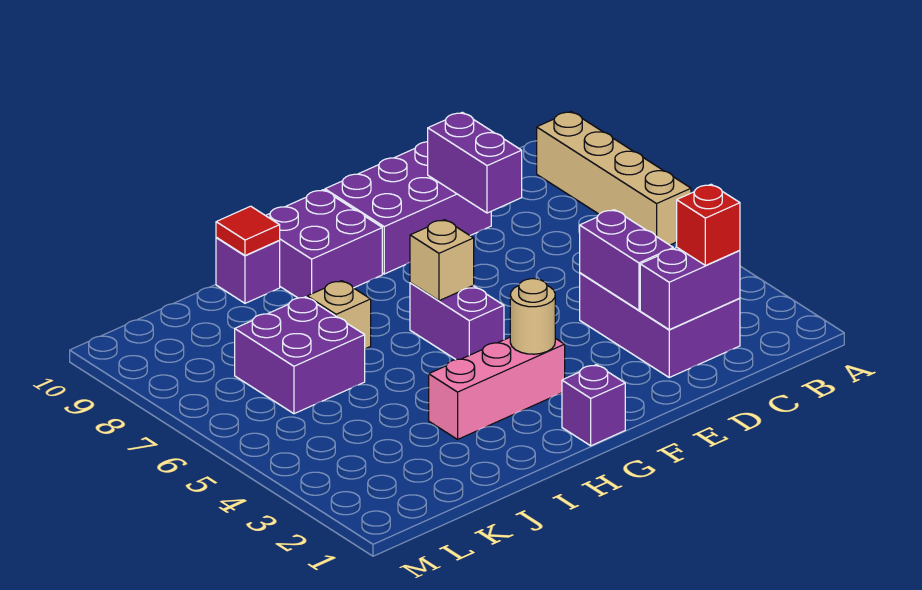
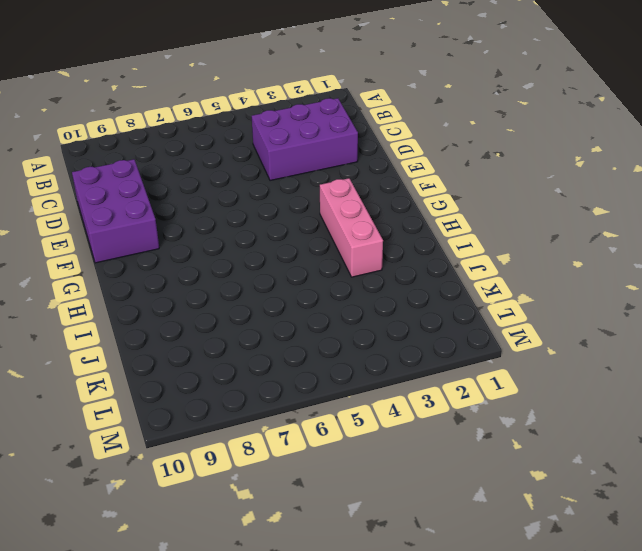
none -> tan brick A6:A9 level 1
none -> purple brick G1 level 1
none -> purple brick G5:G6 level 1

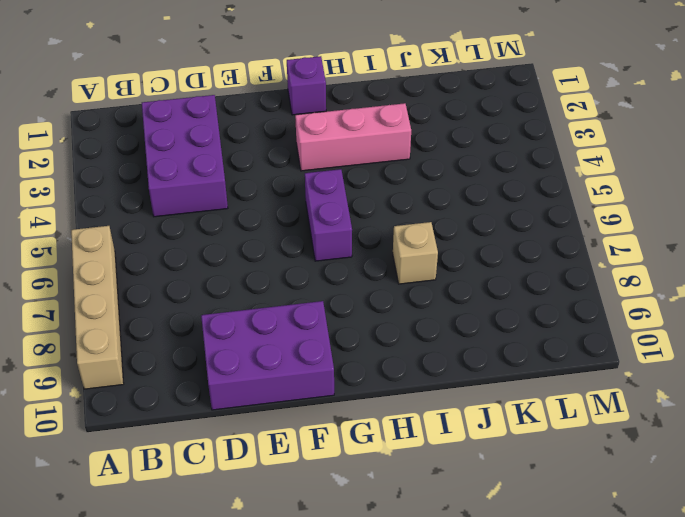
none -> purple brick G9:H10 level 1
none -> purple brick I10 level 1
none -> purple brick J6:K7 level 1

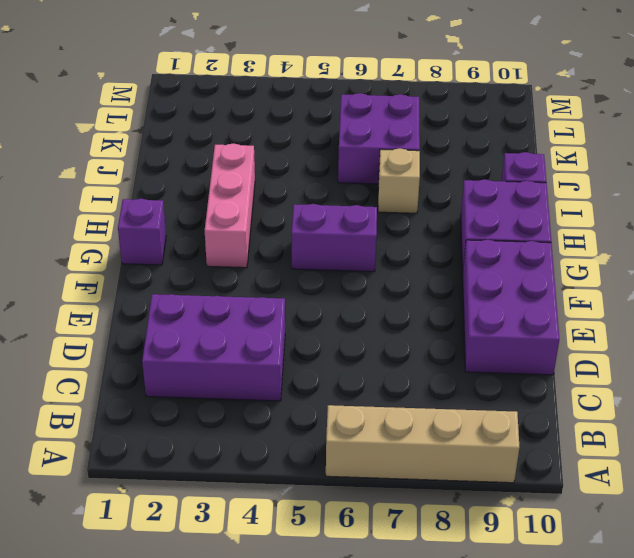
none -> purple brick C2:D2 level 2
none -> purple brick D3:D4 level 2
none -> purple brick D8:D9 level 2

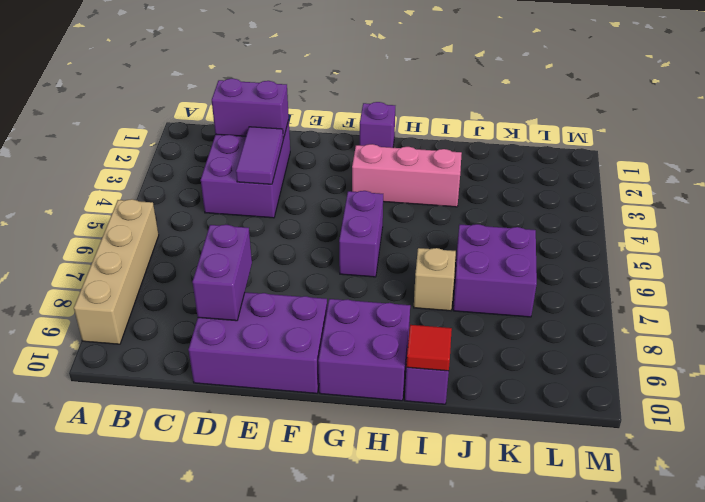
purple tile D3:D4 level 2 -> purple brick D3:D4 level 2
none -> tan round brick G3 level 2
none -> tan brick G6 level 2
none -> red brick C2 level 3

